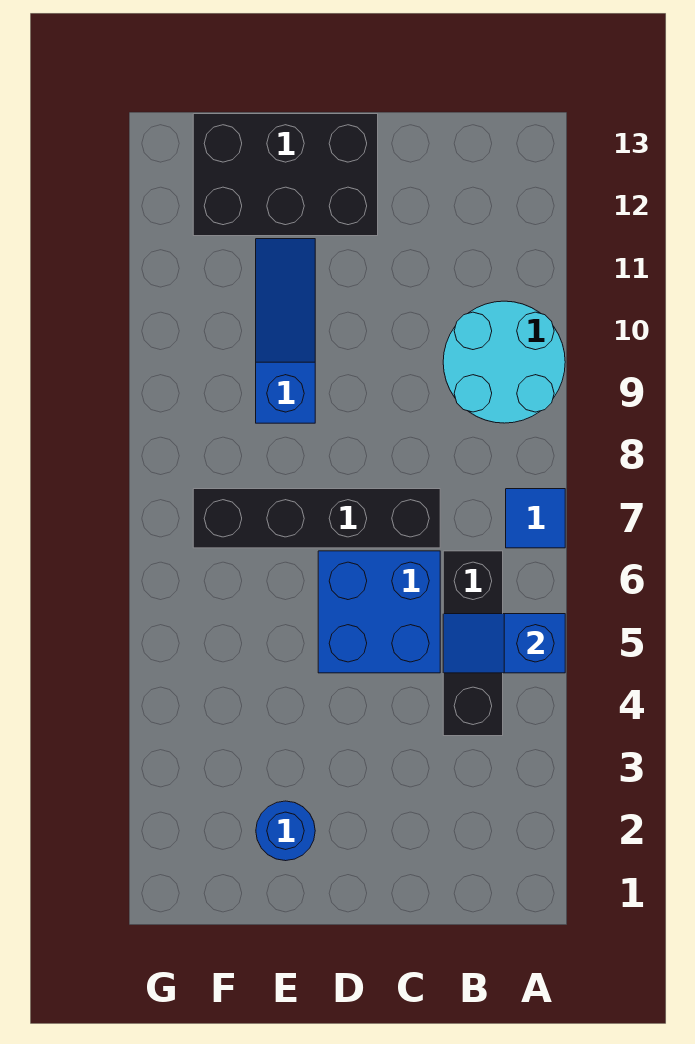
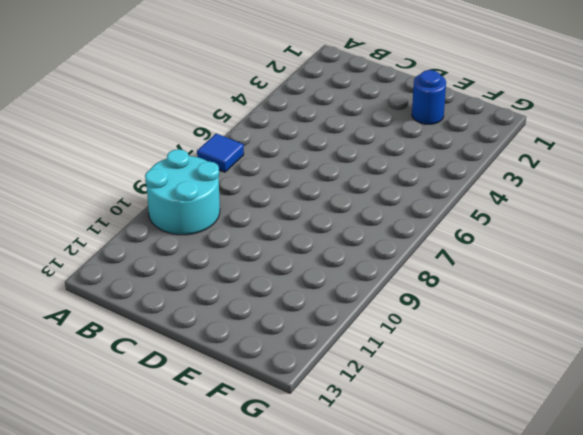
none -> black brick B4:B6 level 1
none -> blue brick C5:D6 level 1

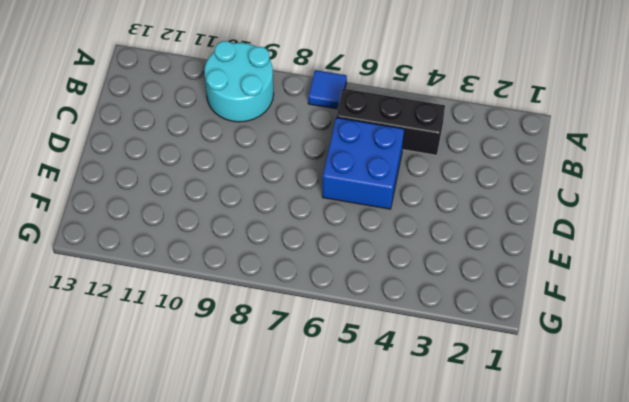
none -> black brick C7:F7 level 1
none -> black brick D12:F13 level 1

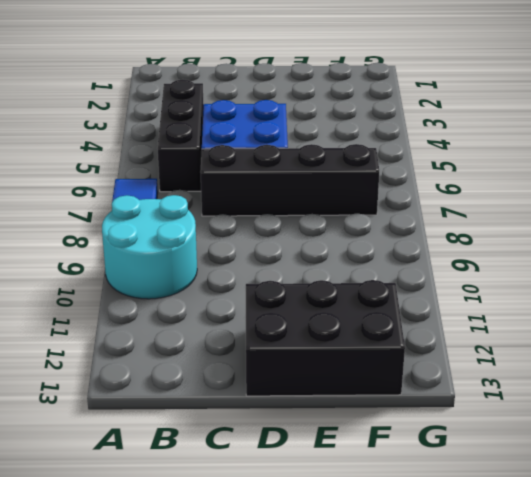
none -> blue round brick E2 level 1
none -> blue slope E9:E11 level 1 top 9

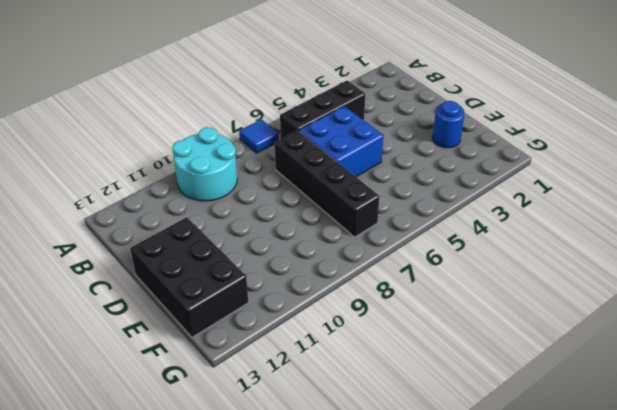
none -> blue slope E9:E11 level 1 top 9
none -> blue slope A5:B5 level 2 top A

